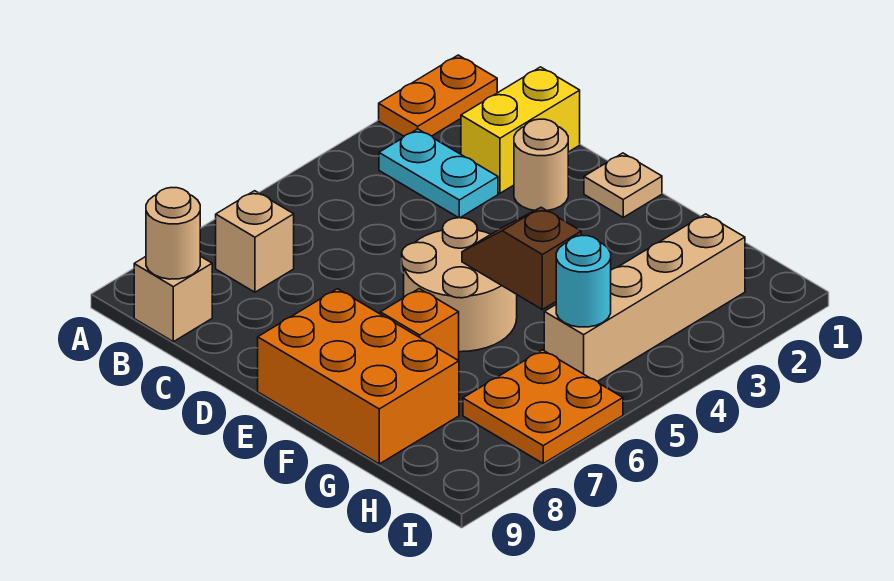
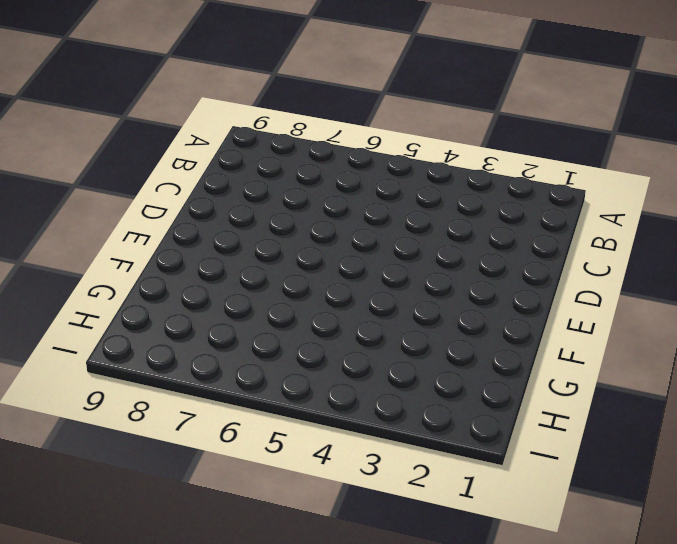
none -> orange plate A1:A2 level 1
none -> cyan plate B3:C3 level 1
none -> tan brick B7 level 1

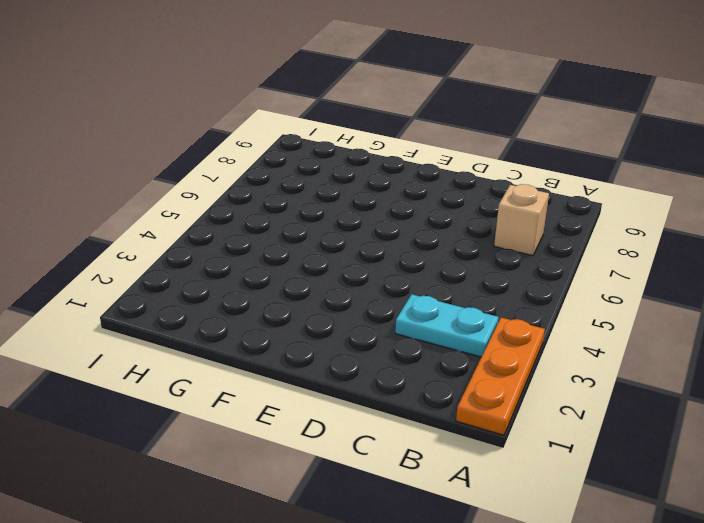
orange plate A1:A3 level 1 -> orange plate A1:A2 level 1
none -> tan brick B9 level 1
none -> yellow brick C1:C2 level 1
none -> tan round brick D2 level 1

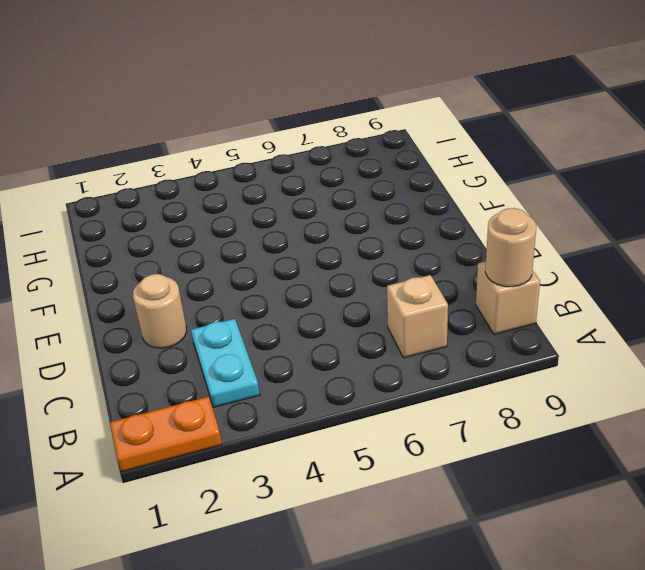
none -> yellow brick C1:C2 level 1
none -> tan plate E1 level 1
none -> tan round brick E5:F6 level 1

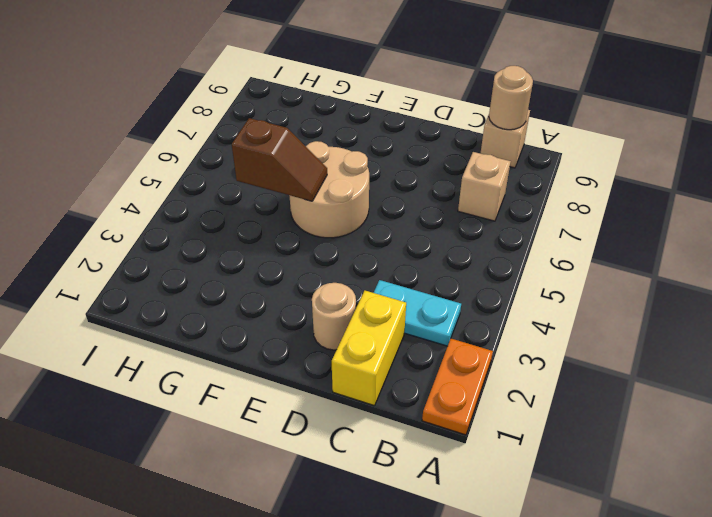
none -> tan plate E1 level 1
none -> orange brick E8:G9 level 1
none -> orange brick F7 level 1

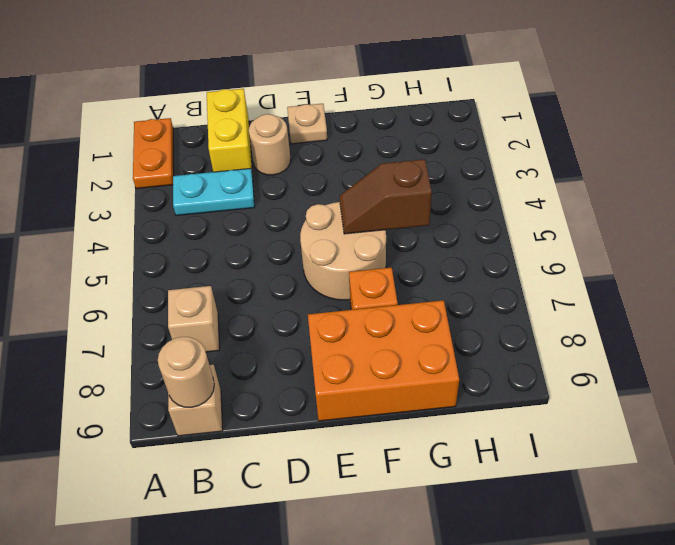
none -> tan brick H2:H5 level 1
none -> orange plate H6:I7 level 1
none -> cyan round brick H5 level 2

